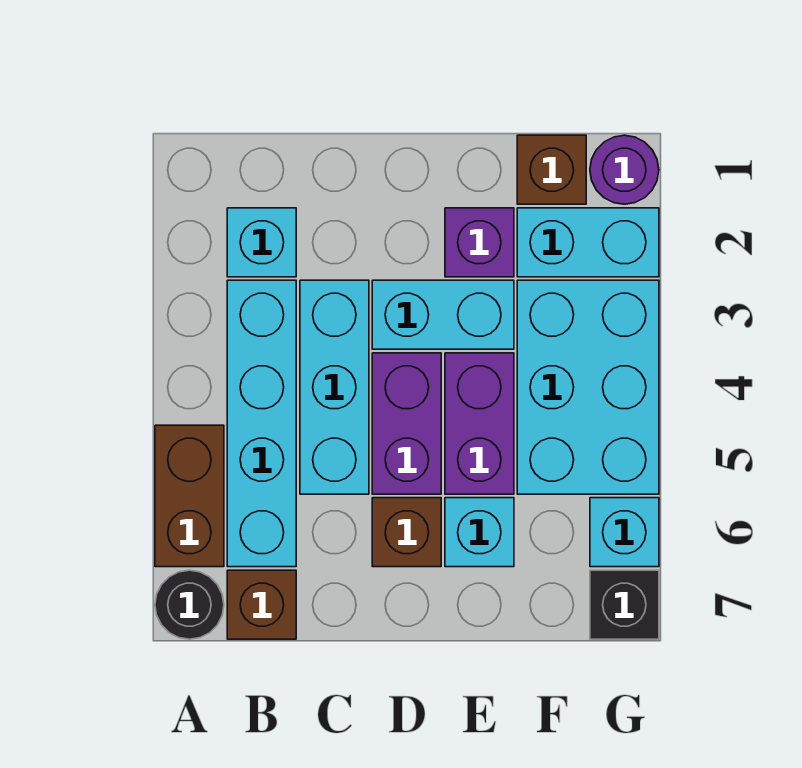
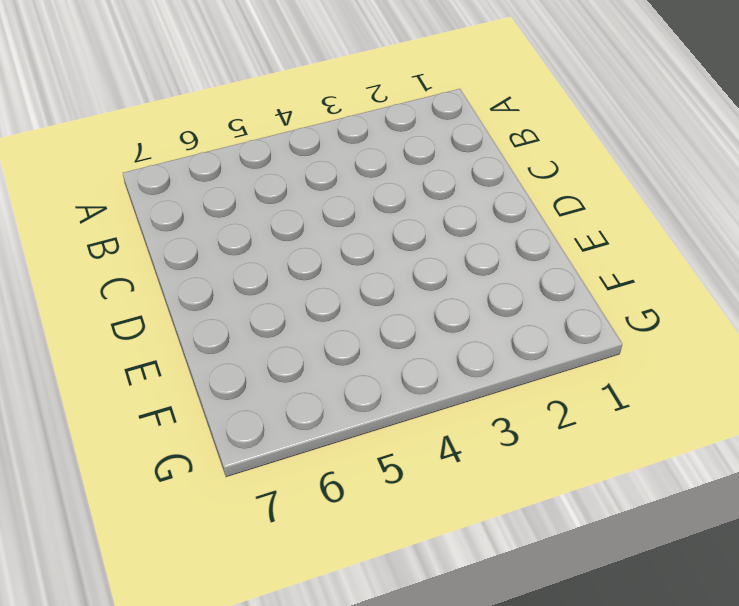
none -> brown brick A5:A6 level 1
none -> black round brick A7 level 1
none -> cyan brick B2 level 1

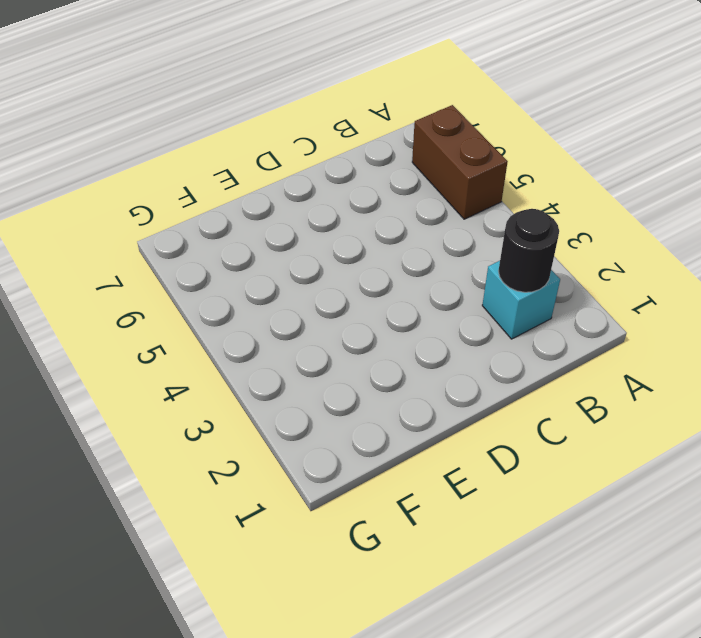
black round brick B2 level 2 -> black round brick A7 level 1
none -> cyan brick B3:B6 level 1
none -> brown brick B7 level 1
none -> cyan brick C3:C5 level 1

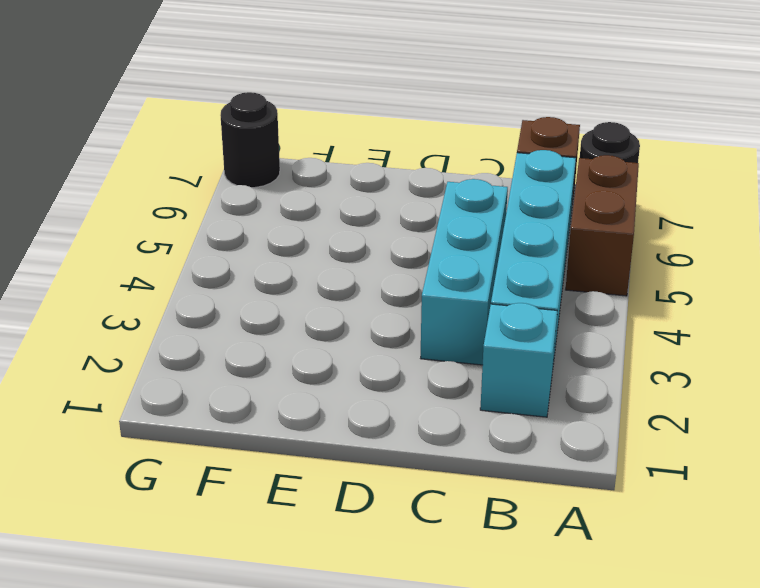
black round brick G7 level 1 -> black brick G7 level 1
none -> cyan brick D3:E3 level 1
none -> purple brick D4:D5 level 1
none -> brown brick D6 level 1

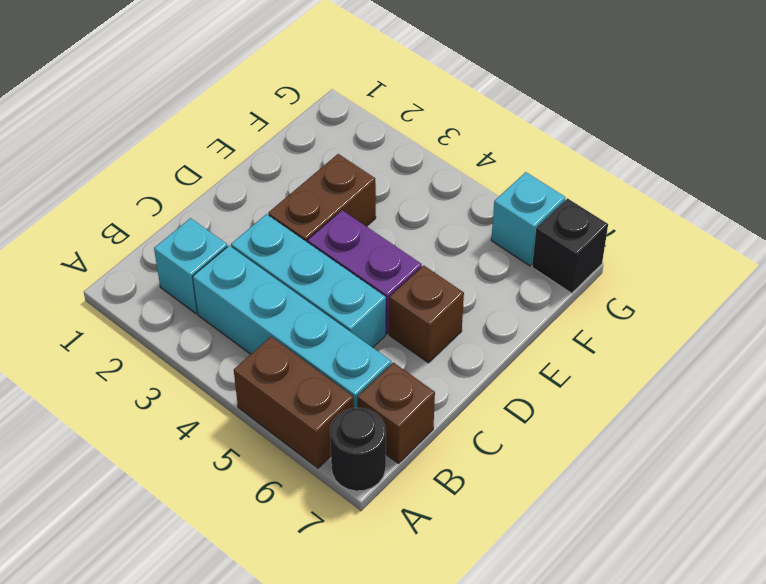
brown brick D3:E3 level 1 -> cyan brick D3:E3 level 1
none -> purple brick E2 level 1
none -> purple brick E4:E5 level 1
none -> cyan brick E6 level 1

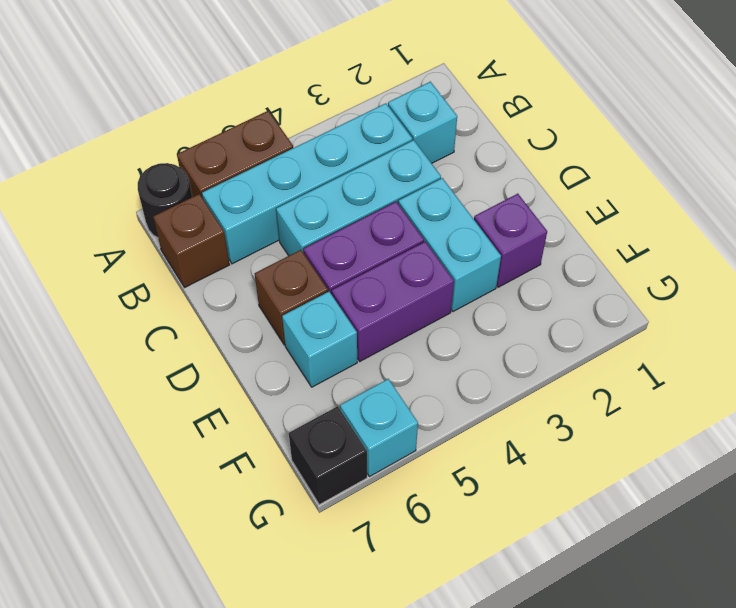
none -> brown brick F1 level 1
none -> cyan brick F2:G2 level 1
none -> cyan brick F3:G5 level 1

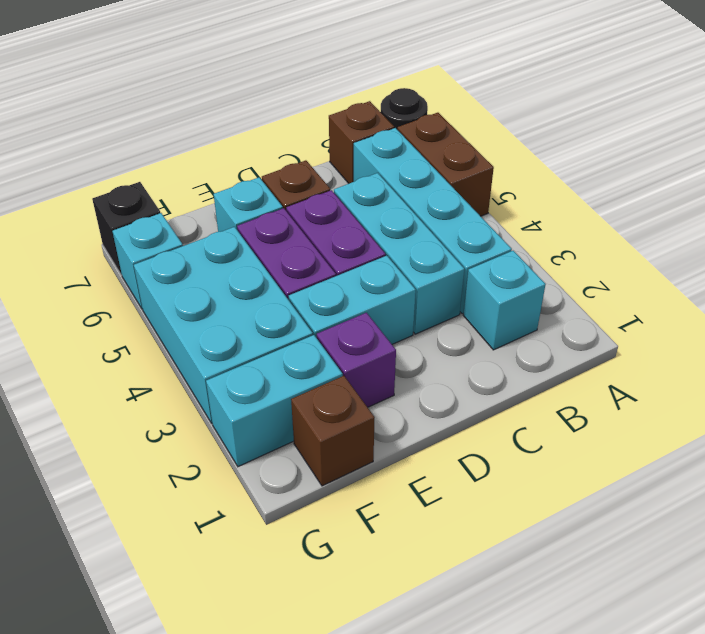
none -> purple round brick G1 level 1

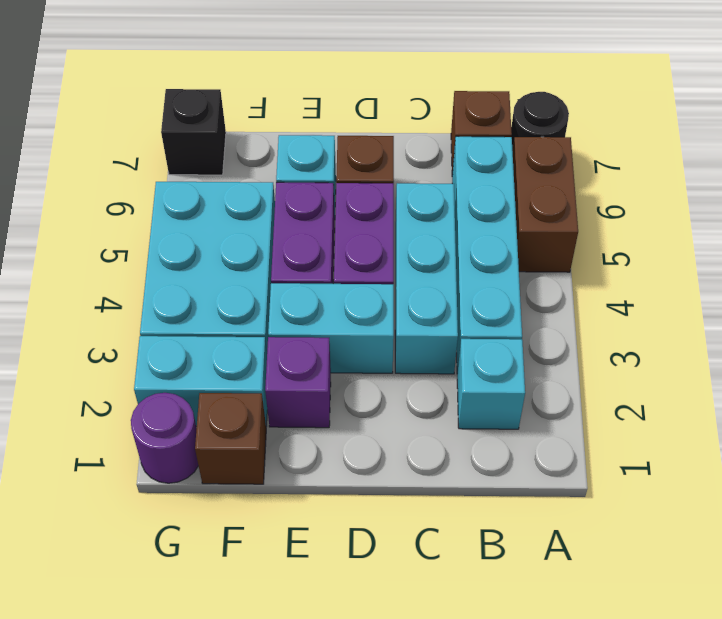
none -> cyan brick G6 level 1

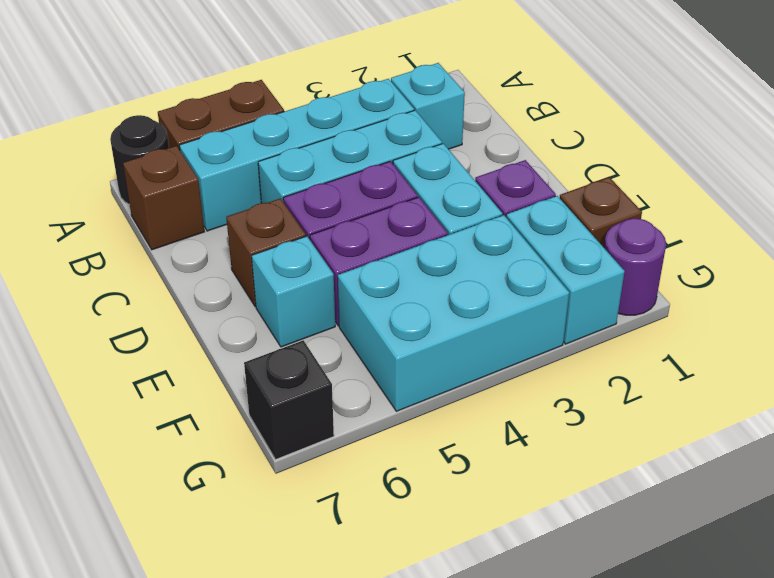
none -> cyan brick G6 level 1

